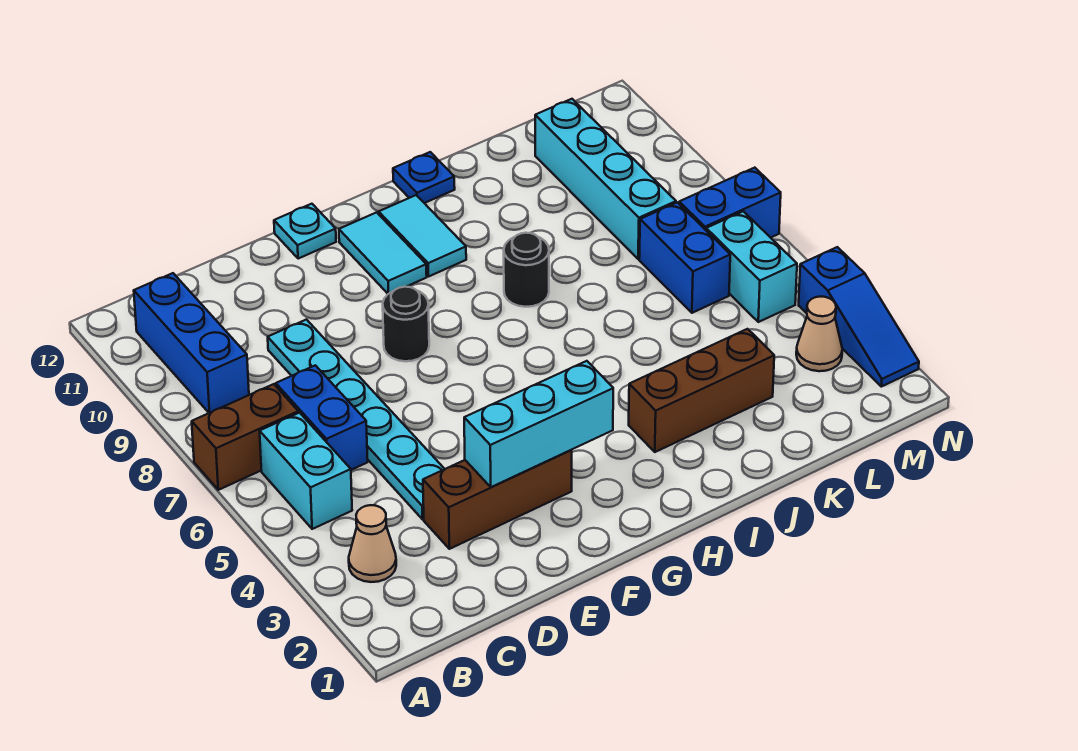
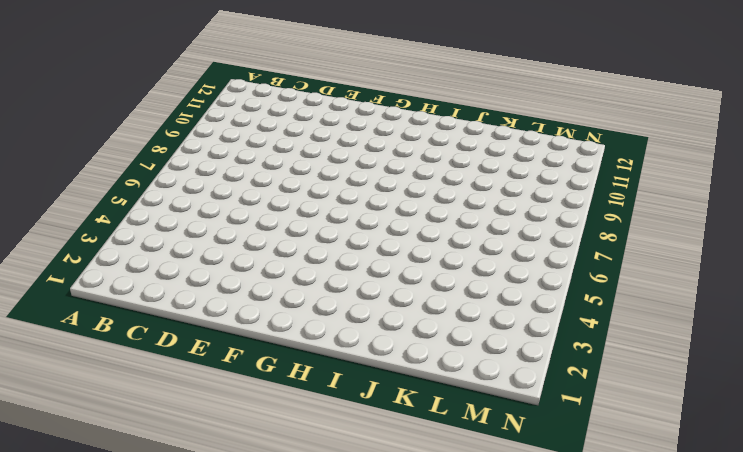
none -> brown brick A7:B7 level 1
none -> tan cone B3 level 1
none -> cyan brick B5:B6 level 1

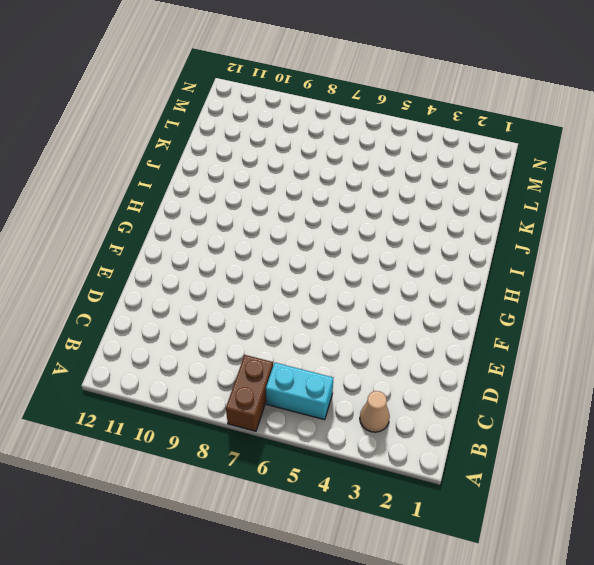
none -> blue brick B9:B11 level 1
none -> blue brick C6:C7 level 1
none -> brown brick D3:F3 level 1

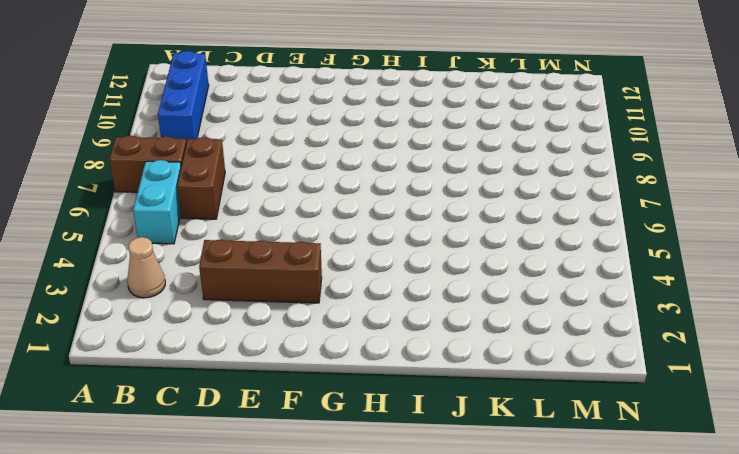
brown brick C6:C7 level 1 -> blue brick C6:C7 level 1
none -> cyan plate D4:D9 level 1
none -> black round brick F8 level 1
none -> cyan plate F12 level 1

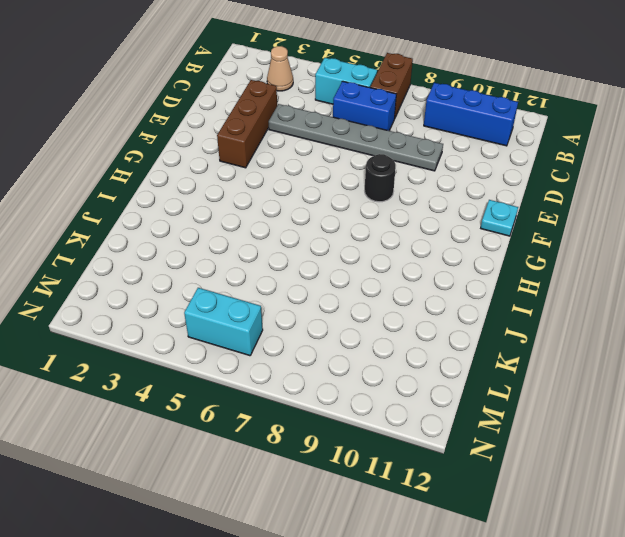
grey plate D4:D9 level 1 -> cyan plate D4:D9 level 1
none -> cyan tile G10:G11 level 1
none -> cyan tile H10:H11 level 1
none -> brown brick I3:K3 level 1

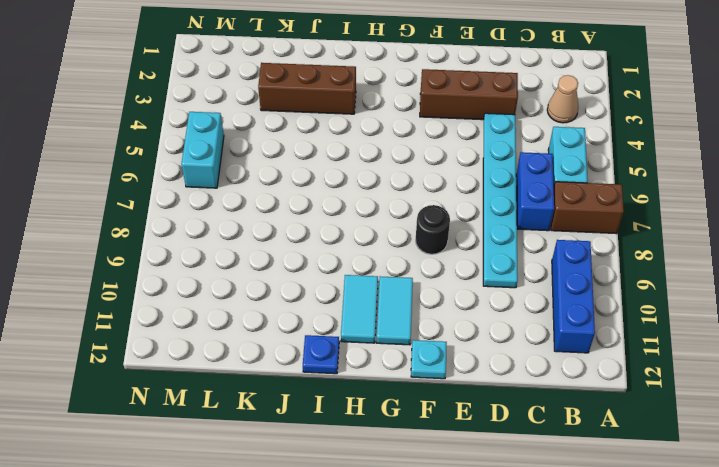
none -> black round brick I8 level 1
none -> blue brick L6:L7 level 1
none -> cyan brick L8:L11 level 1

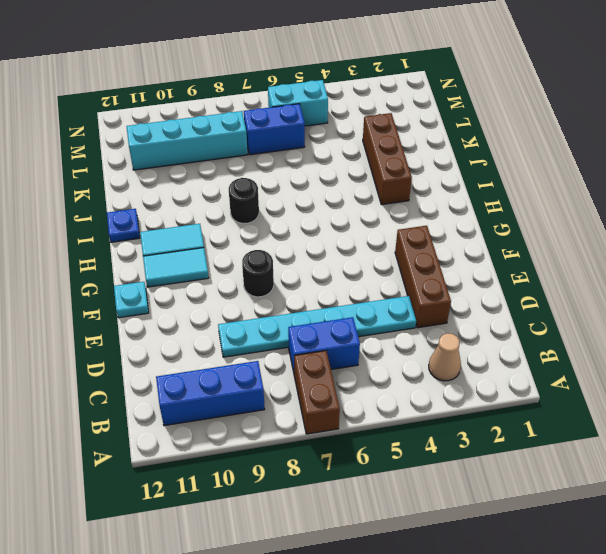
none -> cyan brick B5:B6 level 1
none -> tan cone M3 level 1
none -> blue brick M7:N7 level 1

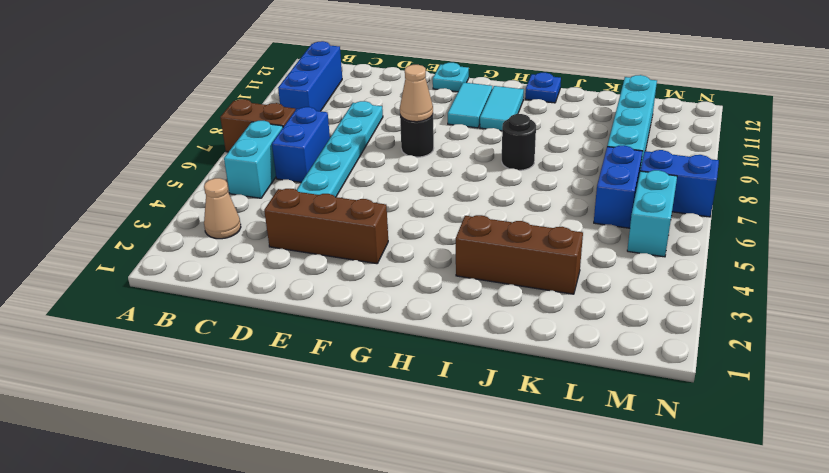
tan cone F8 level 2 -> tan cone M3 level 1
none -> blue slope N2:N4 level 1 top 4
none -> cyan brick E3:G3 level 2

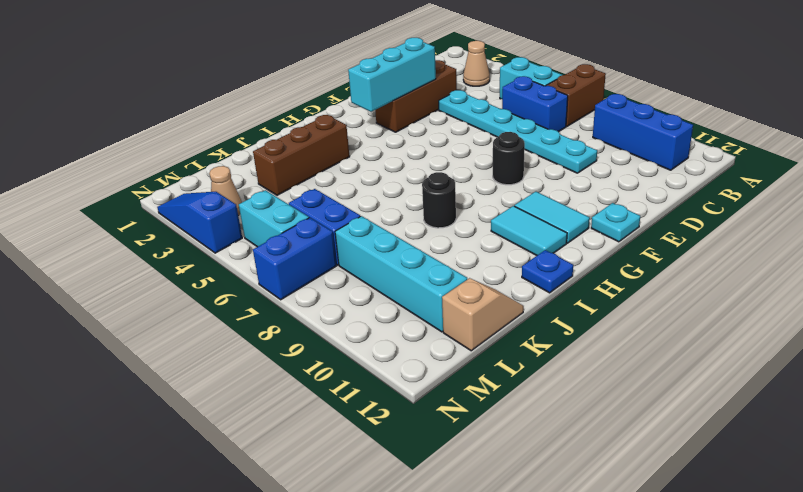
tan slope K12:L12 level 1 top L -> none

